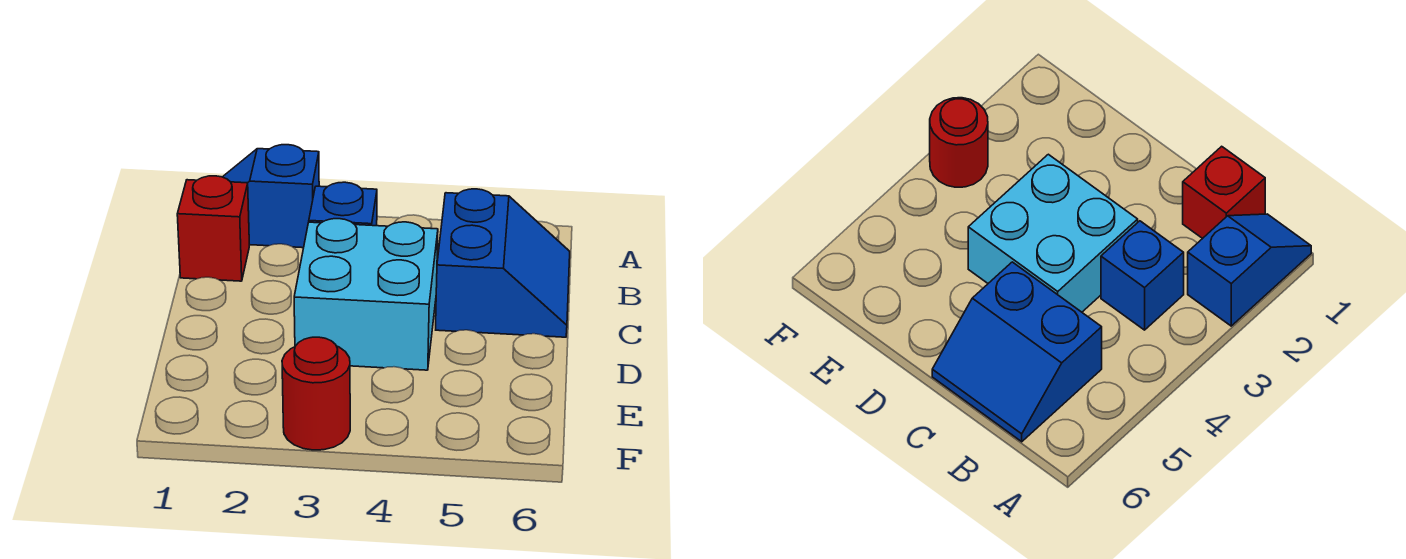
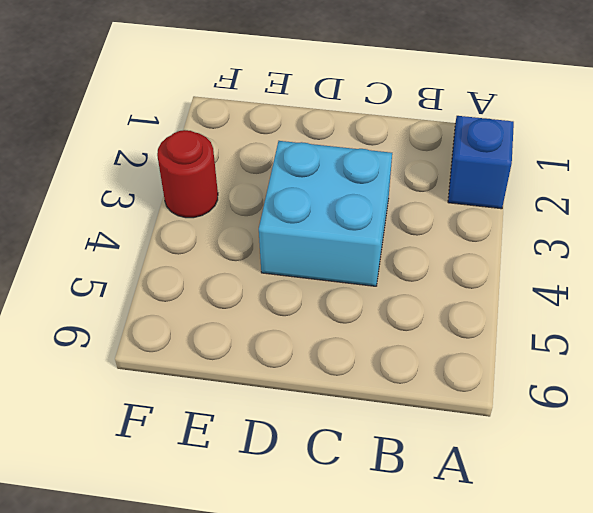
none -> red brick B1 level 1
none -> blue brick B3 level 1

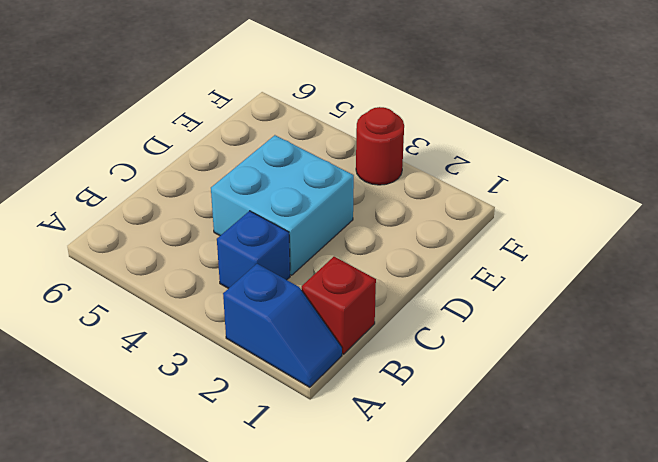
none -> blue slope B5:C6 level 1 top 5

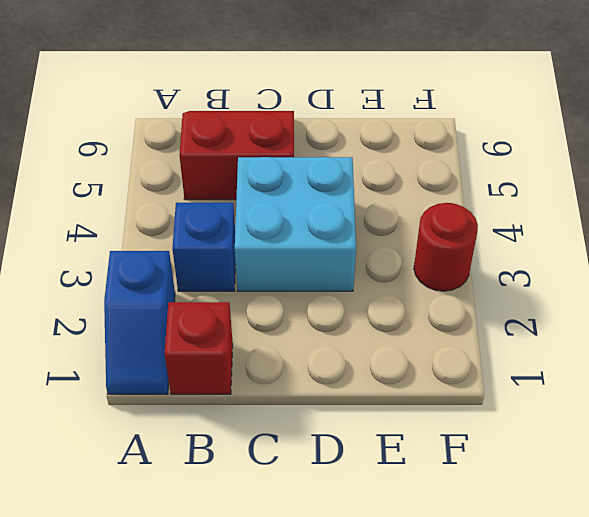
red slope B5:C6 level 1 top 5 -> blue slope B5:C6 level 1 top 5

